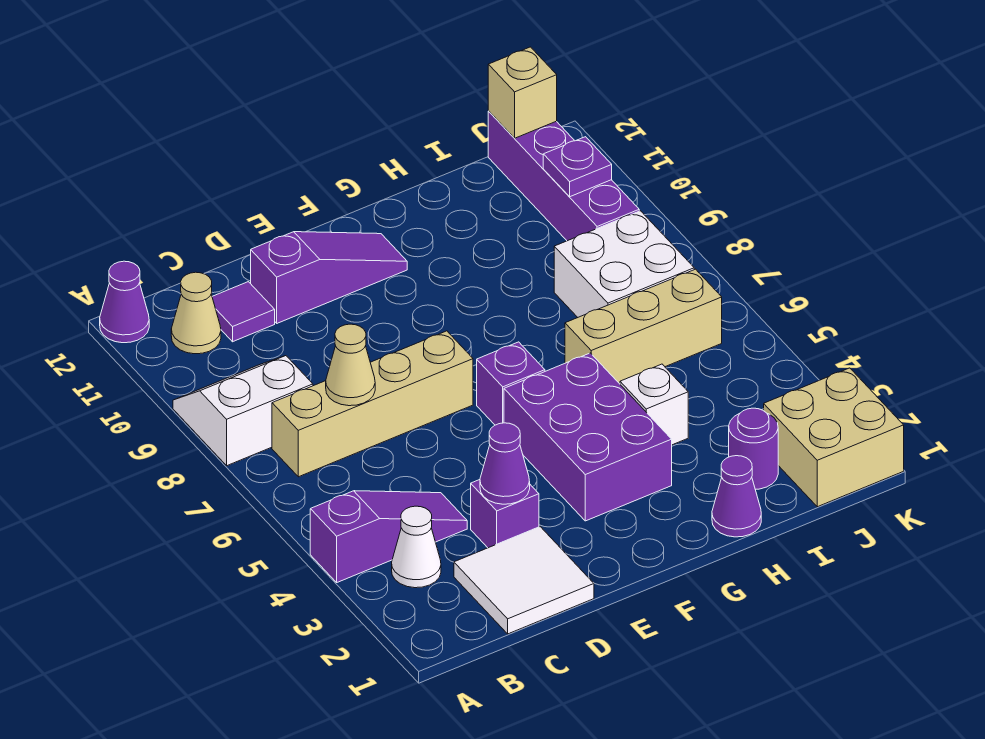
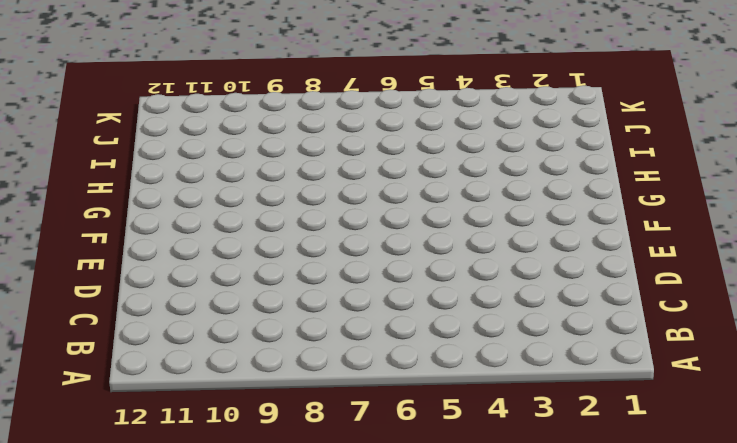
none -> purple slope A4:C4 level 1 top A
none -> white slope A8:B9 level 1 top 8
none -> purple cone A12 level 1

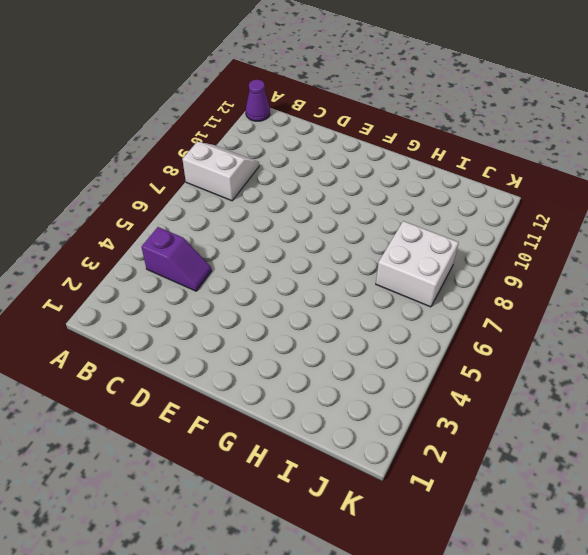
purple slope B4:C4 level 1 top B -> purple slope A4:C4 level 1 top A
none -> white cone B3 level 1
none -> tan brick B7:E7 level 1
none -> tan cone B11 level 1

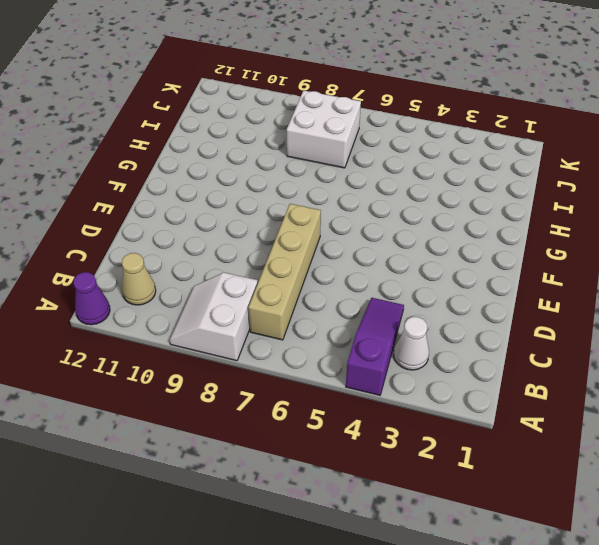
none -> white tile C1:D2 level 1
none -> purple tile C11 level 1
none -> purple brick D3 level 1

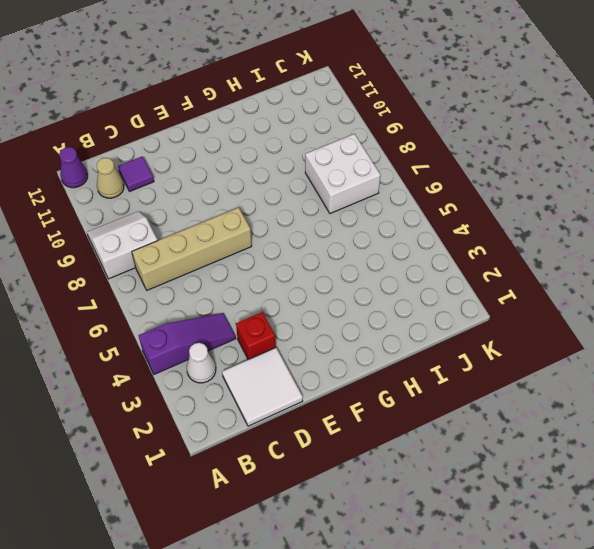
red brick D3 level 1 -> purple brick D3 level 1
none -> purple slope D11:F11 level 1 top D
none -> purple brick F3:G5 level 1
none -> purple brick F6 level 1

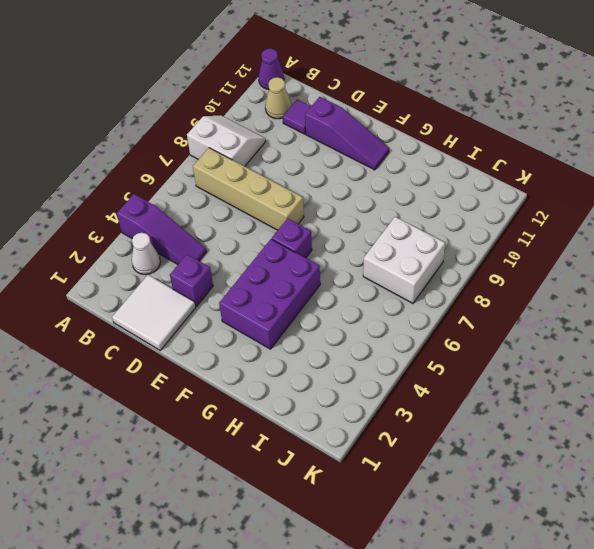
none -> purple cone H1 level 1
none -> white brick H4 level 1
none -> tan brick H6:J6 level 1

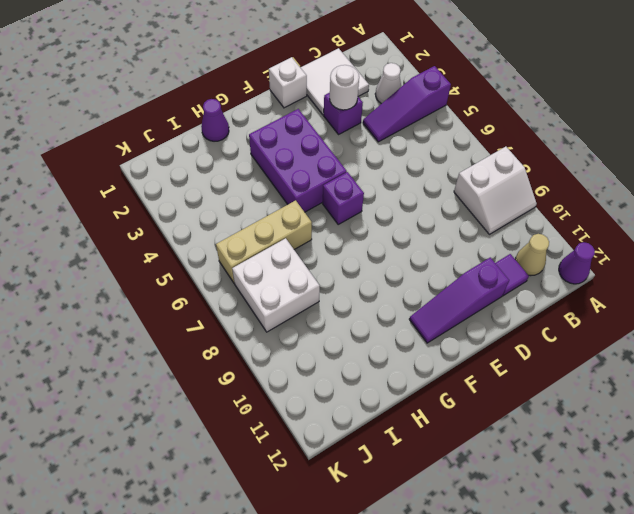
white round brick D3 level 2 -> purple cone D3 level 2
white brick E1 level 1 -> white brick H4 level 1
none -> tan brick B7:E7 level 1
none -> purple round brick I2 level 1
none -> tan brick J1:K2 level 1

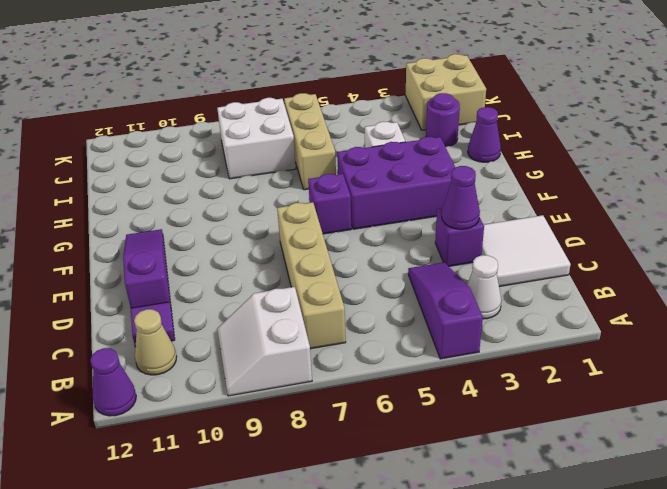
none -> purple brick J9:J12 level 1
none -> tan cone C7 level 2
none -> purple plate J10 level 2

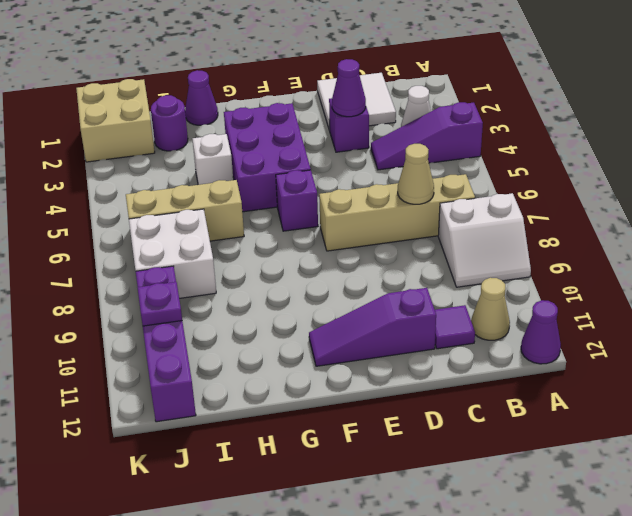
none -> tan brick J12 level 2

